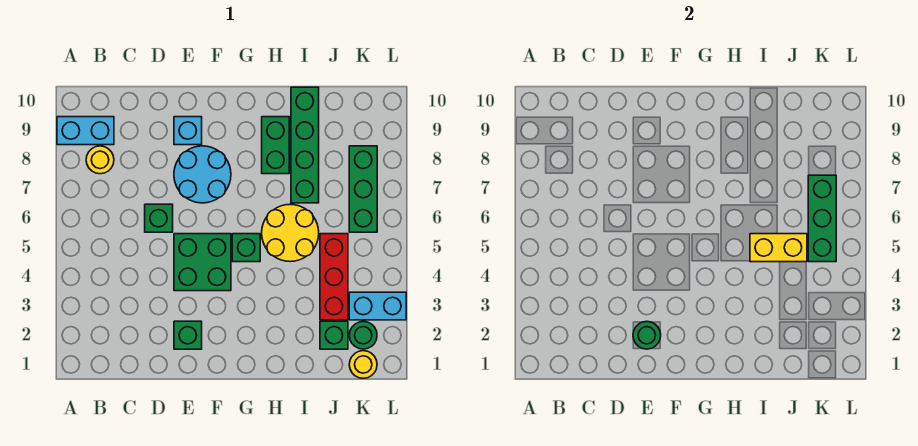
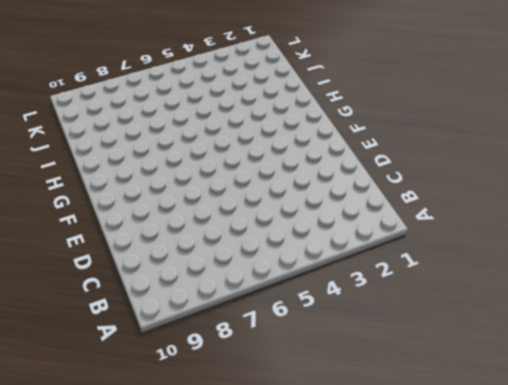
none -> cyan brick A9:B9 level 1
none -> yellow round brick B8 level 1
none -> green brick D6 level 1

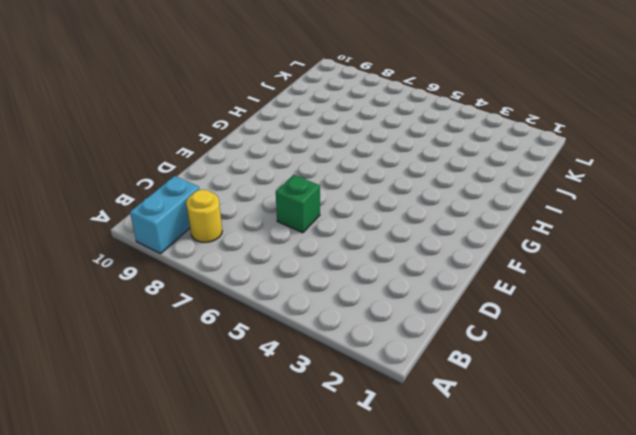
none -> green brick E2 level 1
none -> green brick E4:F5 level 1
none -> cyan round brick E7:F8 level 1

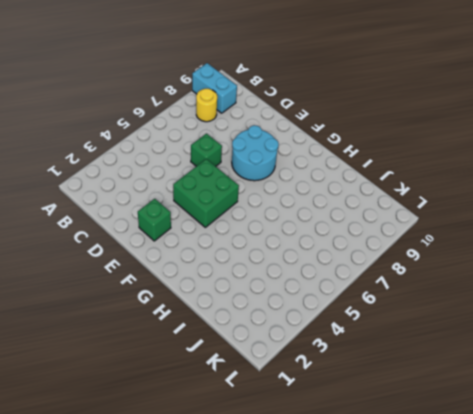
none -> cyan brick E9 level 1
none -> green brick G5 level 1
none -> yellow round brick H5:I6 level 1

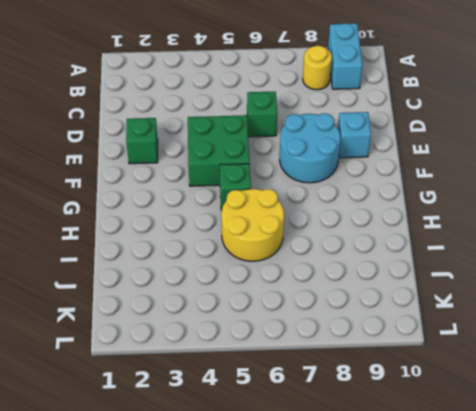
none -> green brick H8:H9 level 1
none -> green brick I7:I10 level 1
none -> green brick J2 level 1

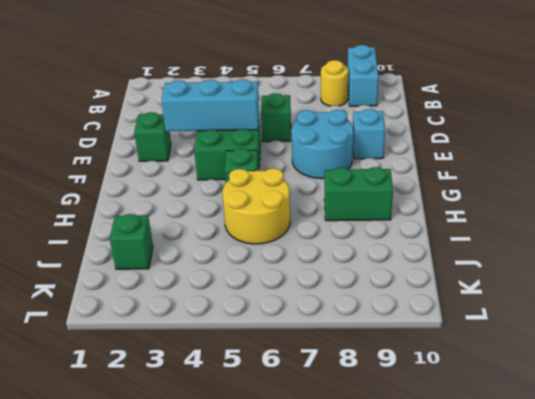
cyan brick E3:E5 level 2 -> none
none -> green brick I7:I10 level 1
none -> red brick J3:J5 level 1
none -> yellow round brick K1 level 1

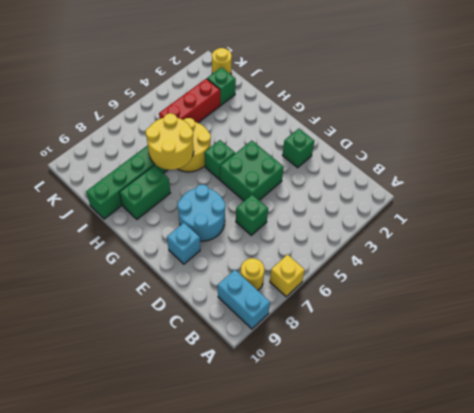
yellow brick A7 level 1 -> none
yellow round brick H6:I7 level 2 -> none
none -> green round brick K2 level 1
none -> cyan brick K3:L3 level 1
none -> green brick K6:K8 level 1

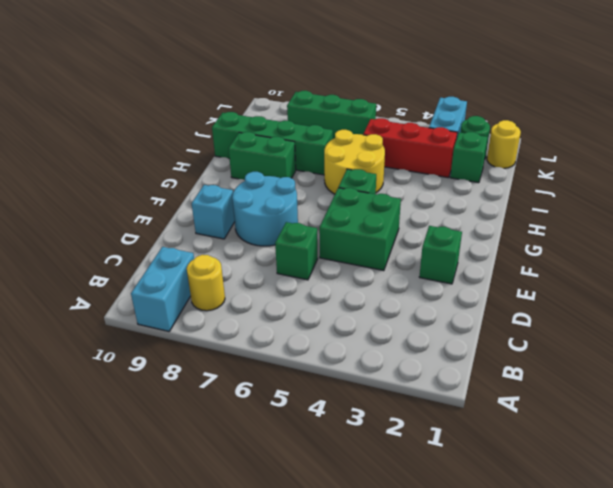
none -> green round brick E2 level 2
none -> yellow brick I5:J5 level 2
none -> green brick K5:K7 level 2

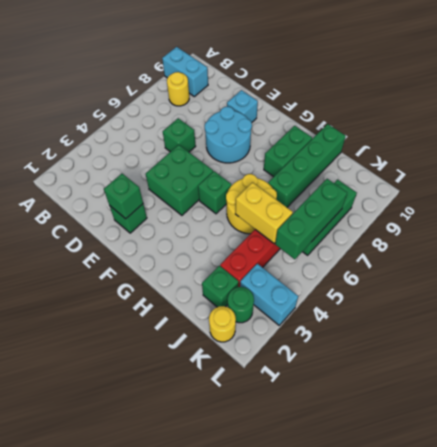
green brick E2 level 2 -> green round brick E2 level 2

